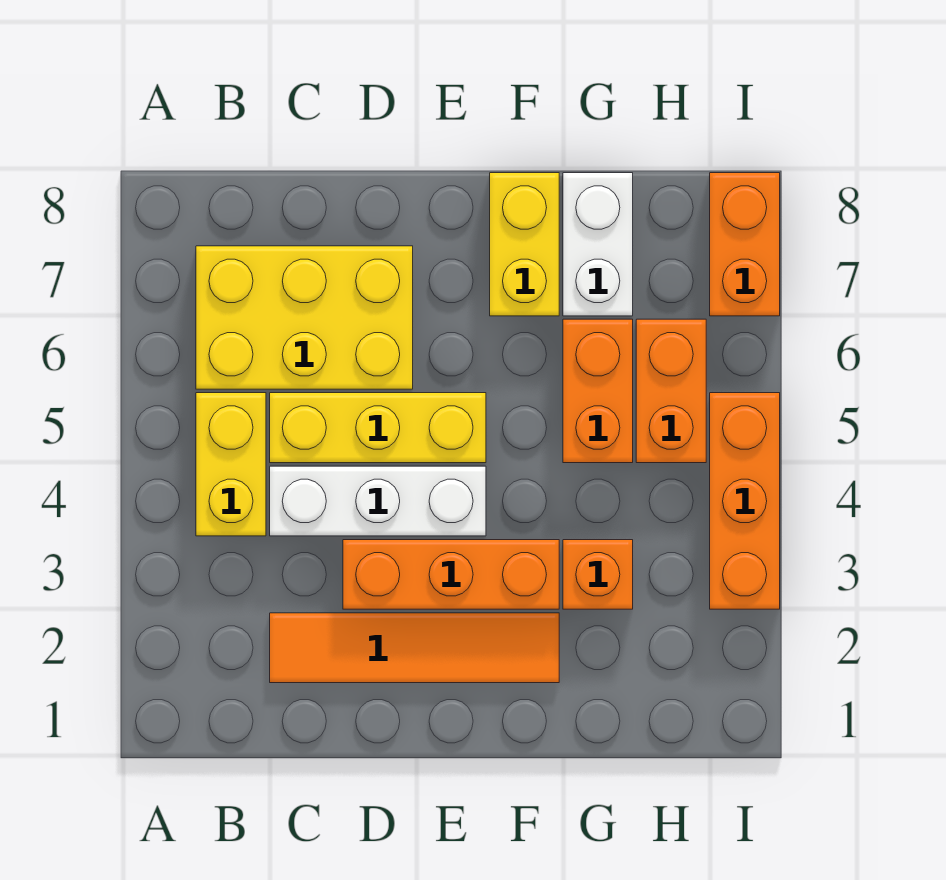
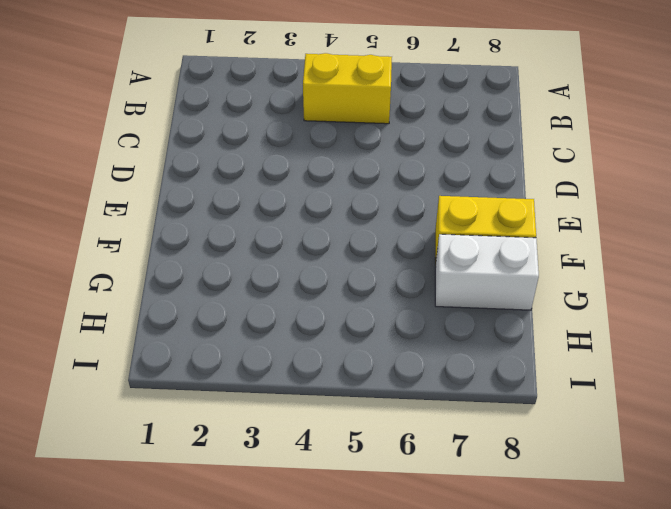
none -> yellow brick B6:D7 level 1
none -> orange tile C2:F2 level 1
none -> white brick C4:E4 level 1

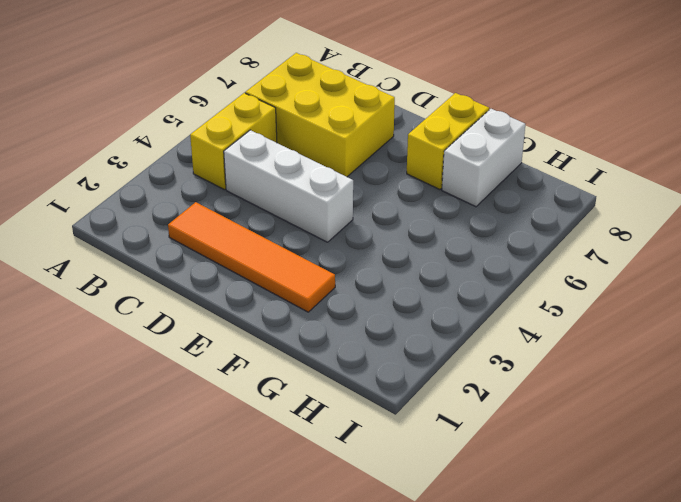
none -> yellow brick C5:E5 level 1
none -> orange brick D3:F3 level 1
none -> orange brick G3 level 1

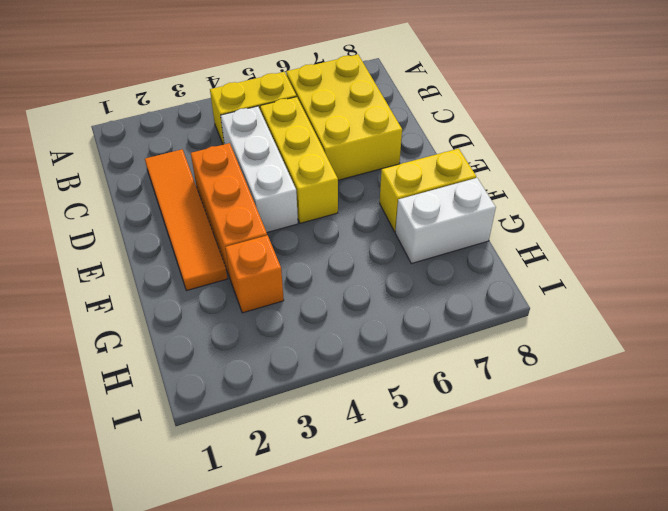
none -> orange brick G5:G6 level 1
none -> orange brick H5:H6 level 1
none -> orange brick I3:I5 level 1

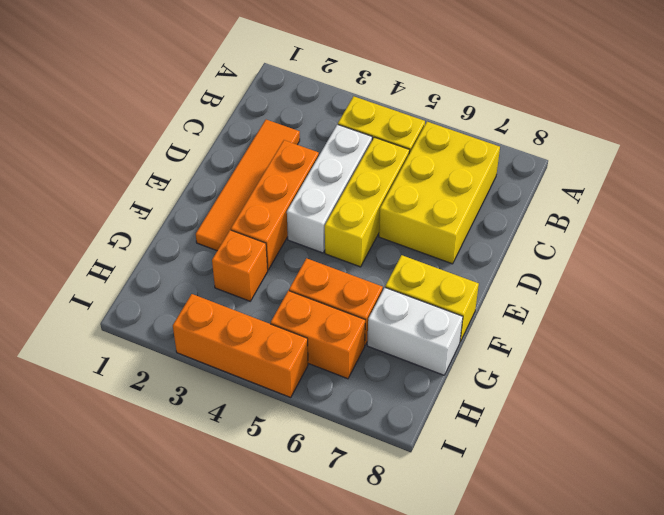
none -> orange brick I7:I8 level 1

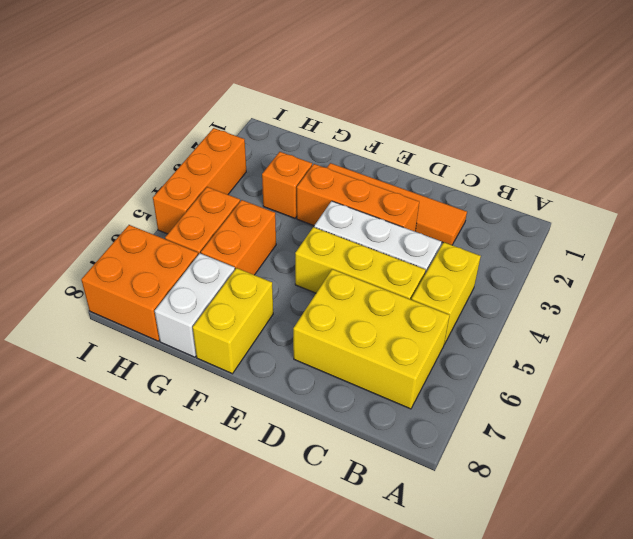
orange brick H7:I8 level 1 -> orange brick I7:I8 level 1

